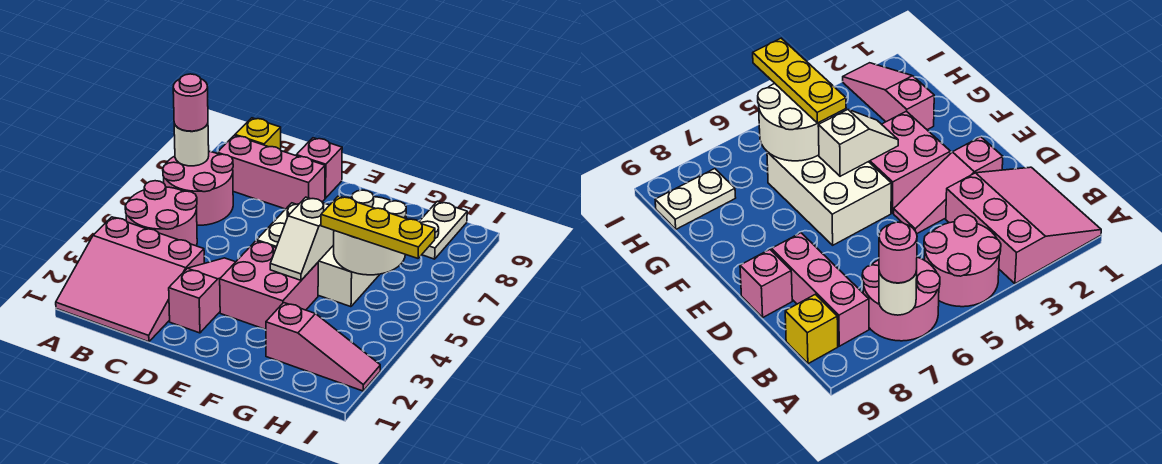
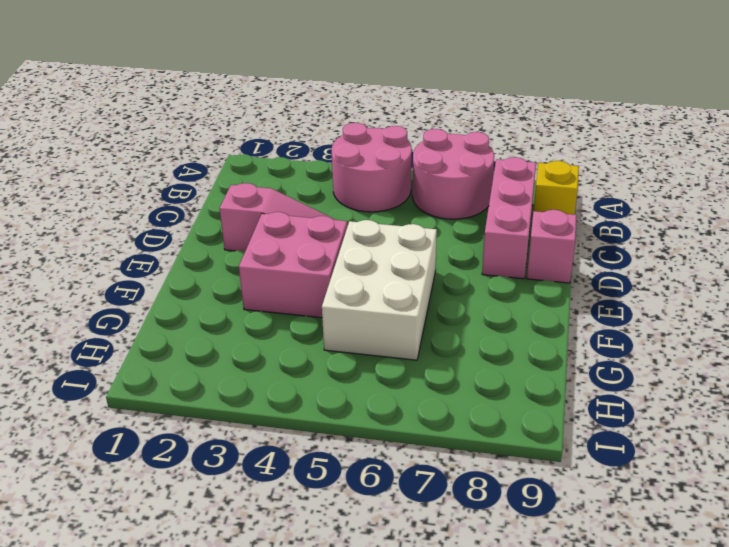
none -> pink slope A1:C3 level 1 top 3
none -> pink slope G2:I2 level 1 top G
none -> white plate H8:H9 level 1

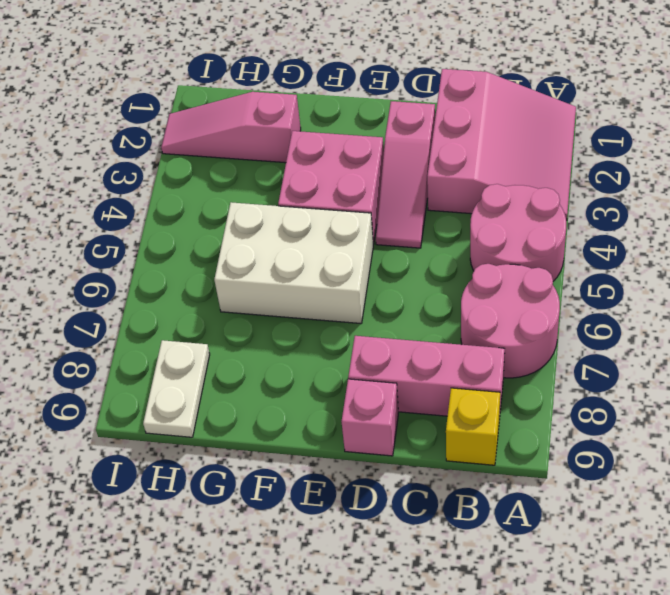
pink slope A1:C3 level 1 top C -> pink slope A1:C3 level 1 top 3
none -> white round brick A7 level 2
none -> white slope F4:F5 level 2 top 5
none -> white round brick G5:H6 level 2

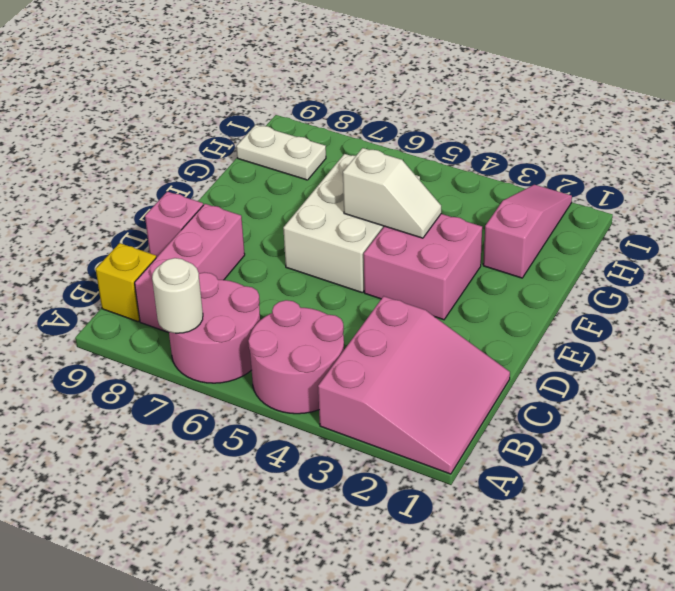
none -> pink slope D2:D4 level 1 top 2
none -> white round brick G5:H6 level 2
none -> pink round brick A7 level 3

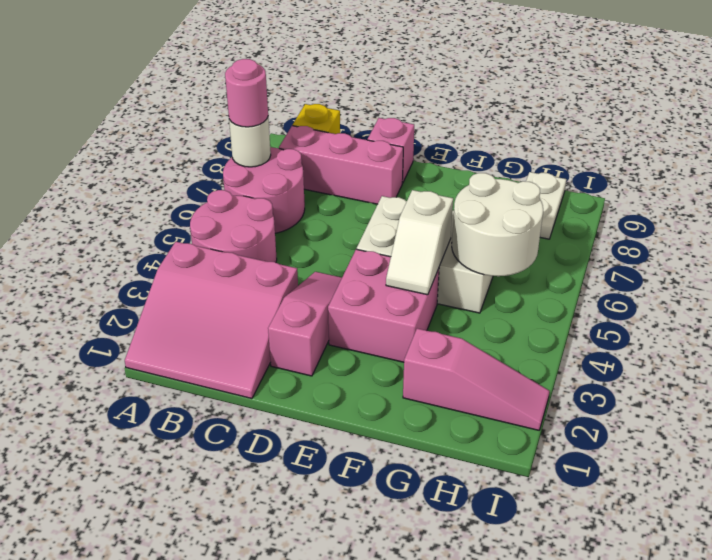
none -> yellow plate G5:I5 level 3

